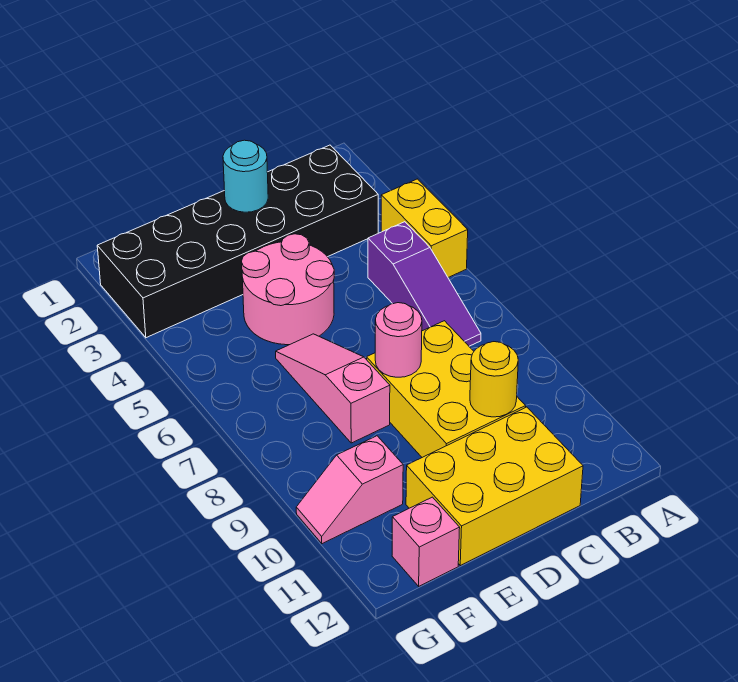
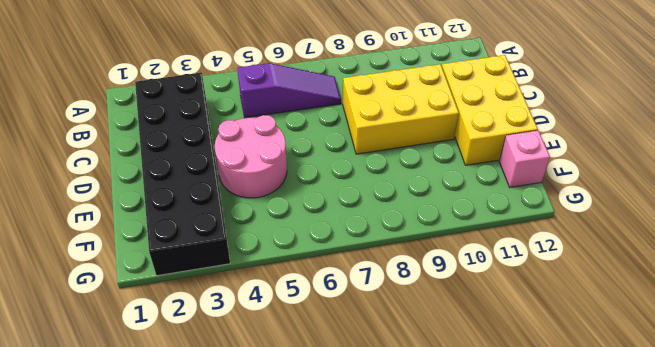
none -> yellow brick A4:A5 level 1
none -> pink slope E6:E8 level 1 top 8
none -> pink slope F10:G10 level 1 top F

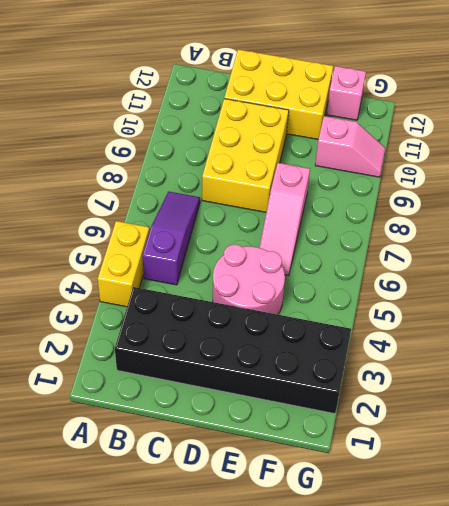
none -> yellow round brick C10 level 2
none -> cyan round brick D2 level 2
none -> pink round brick D8 level 2

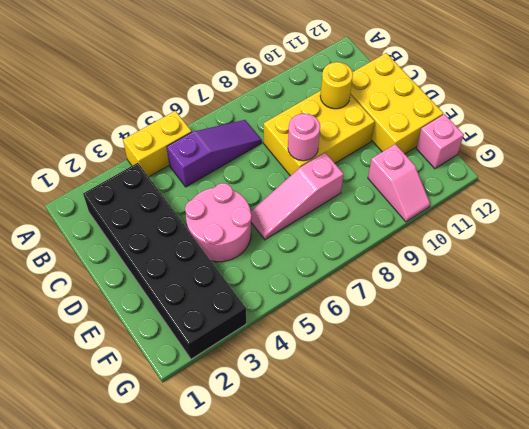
none -> cyan round brick D2 level 2

